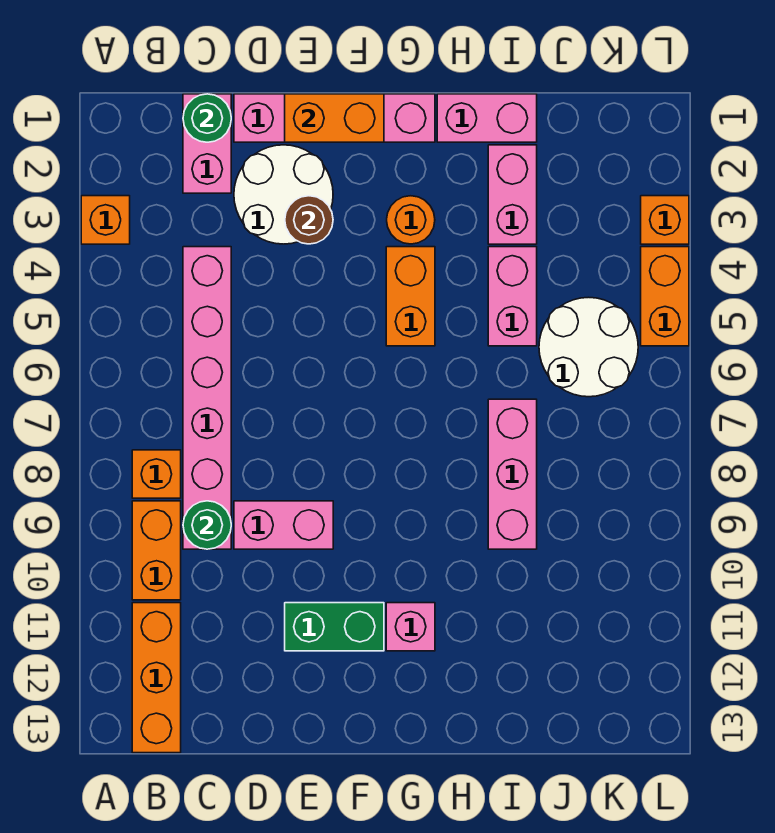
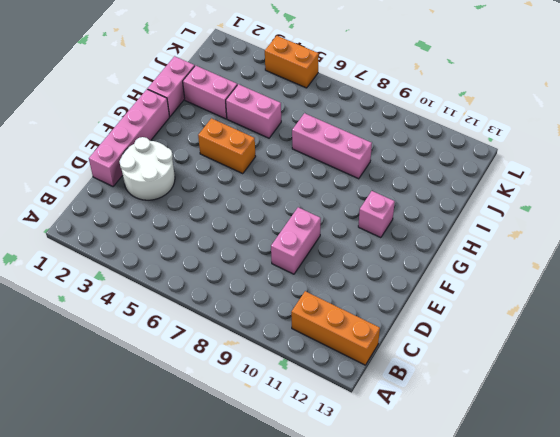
none -> orange brick A3 level 1
none -> orange brick B8 level 1
none -> orange brick B9:B10 level 1

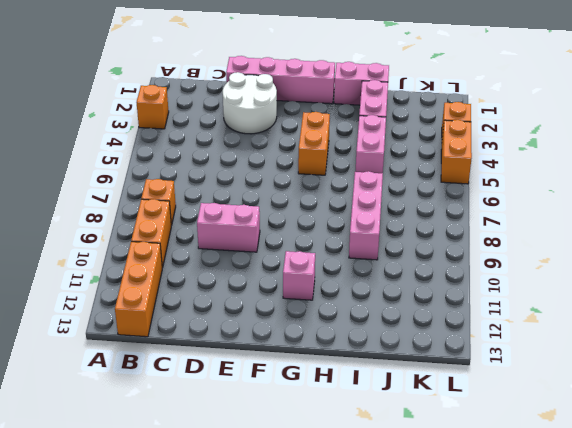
none -> pink brick C1:C2 level 1
none -> pink brick C4:C9 level 1
none -> green brick E11:F11 level 1

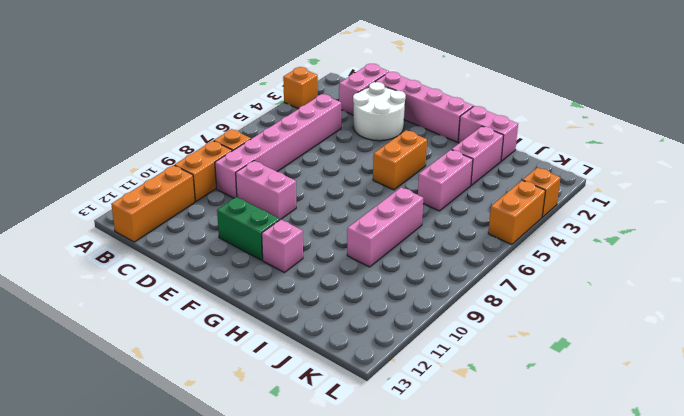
none -> orange round brick G3 level 1
none -> white round brick J5:K6 level 1
none -> green round brick C1 level 2

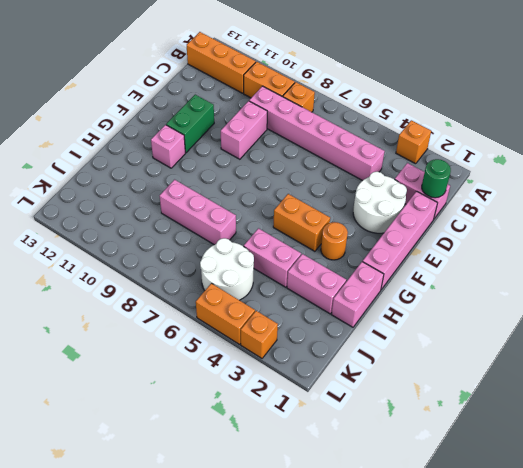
none -> green round brick C9 level 2
none -> orange brick E1:F1 level 2
none -> brown round brick E3 level 2

